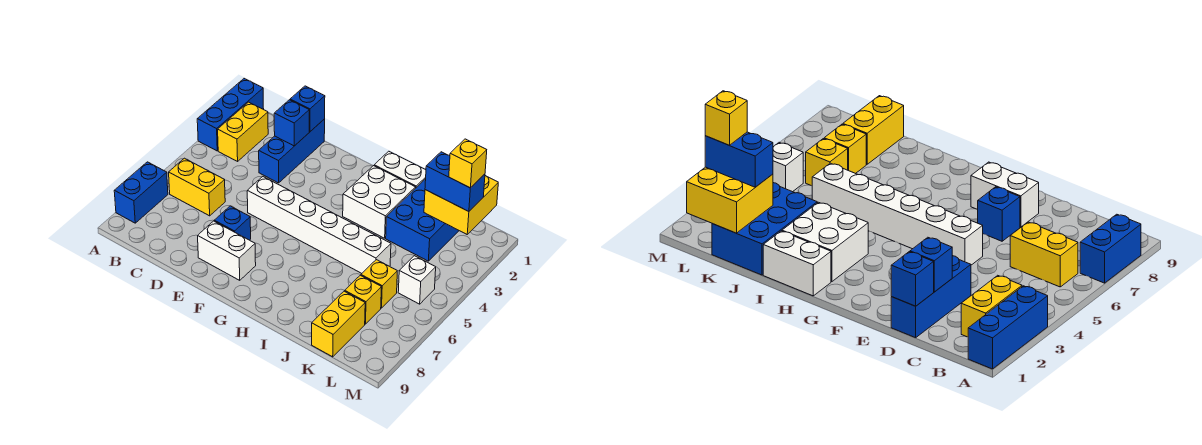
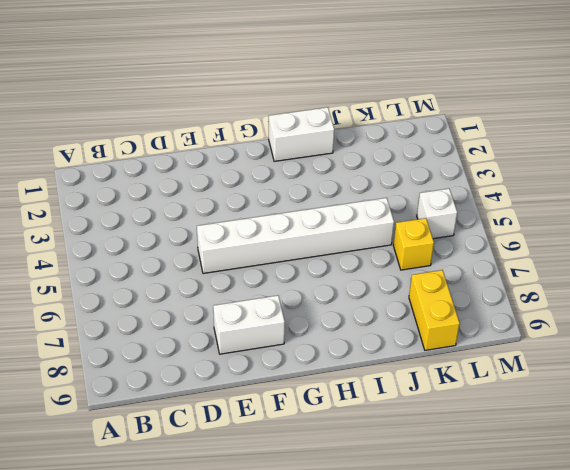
none -> blue brick A1:A3 level 1
none -> blue brick A7:A8 level 1
none -> yellow brick B2:B3 level 1

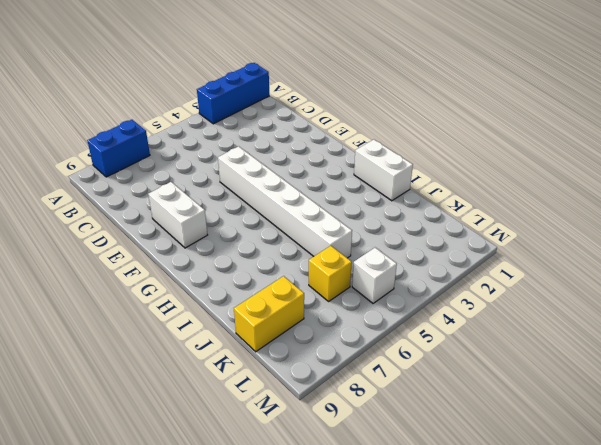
none -> yellow brick B2:B3 level 1
none -> yellow brick B6:C6 level 1
none -> blue brick D1:D3 level 1

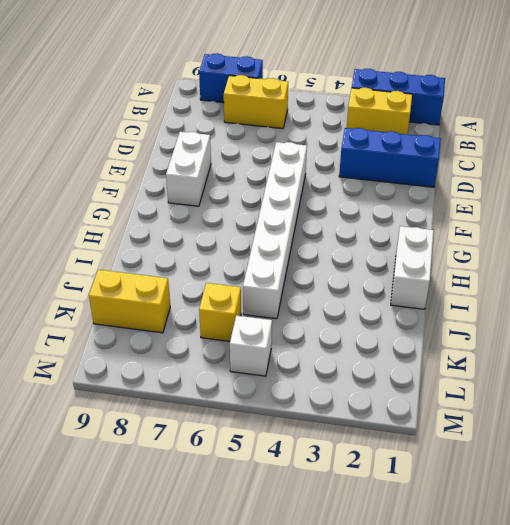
yellow brick B6:B7 level 1 -> yellow brick B6:C6 level 1
none -> blue brick E7 level 1
none -> white brick H2:I3 level 1
none -> blue brick J1:K3 level 1

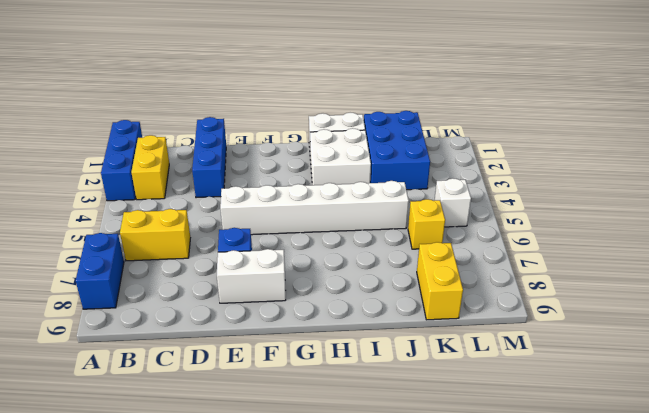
none -> yellow brick K7 level 1
none -> blue brick D1 level 2
none -> blue brick D2 level 2

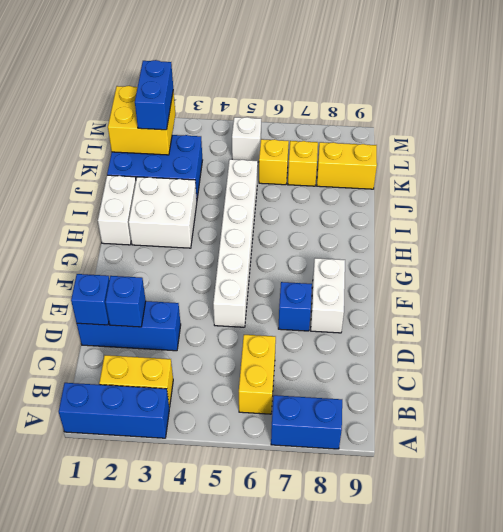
none -> yellow brick L2 level 4

